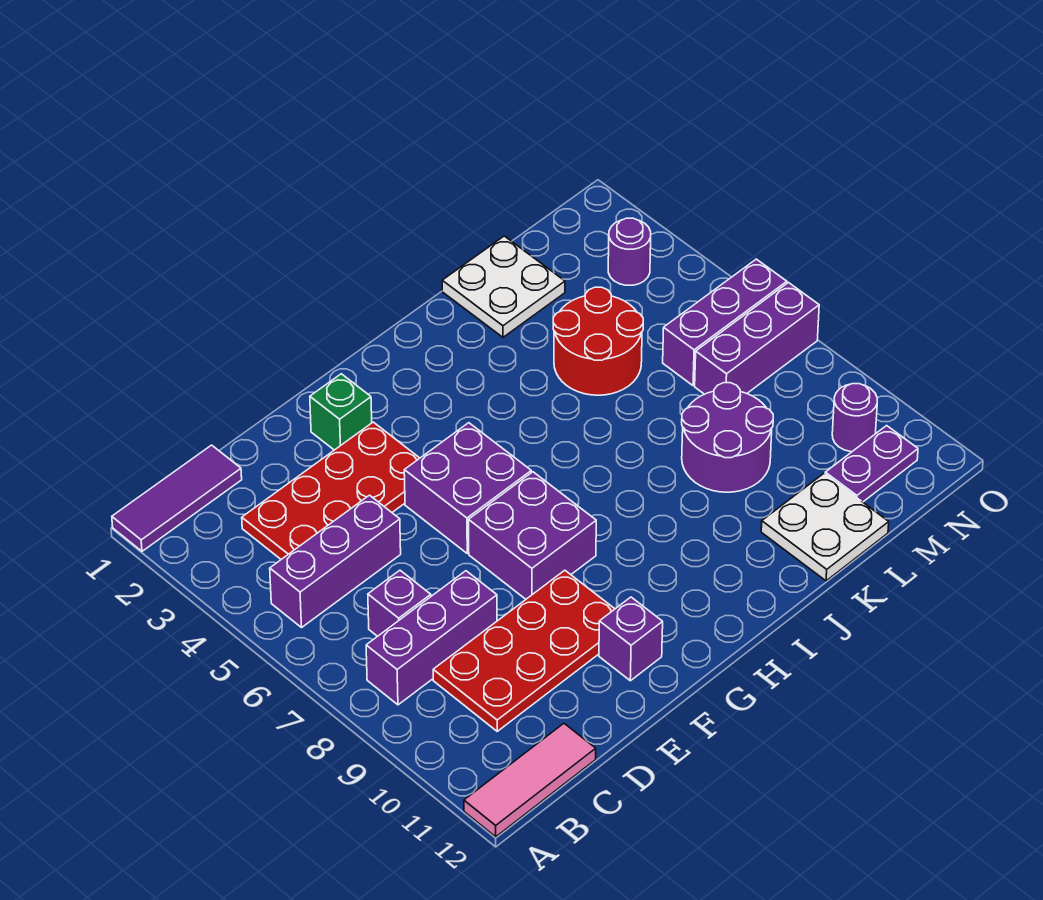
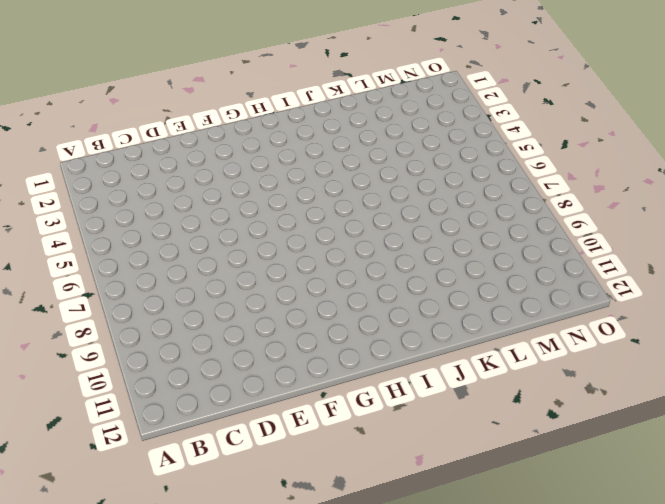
none -> purple tile A1:C1 level 1
none -> pink tile A12:C12 level 1
none -> purple brick B5:D5 level 1

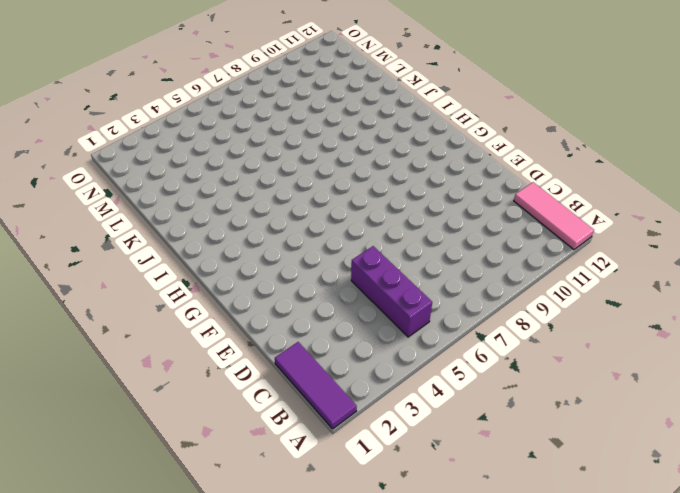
none -> purple brick B8:D8 level 1
none -> red plate C3:F4 level 1
none -> purple brick C7 level 1

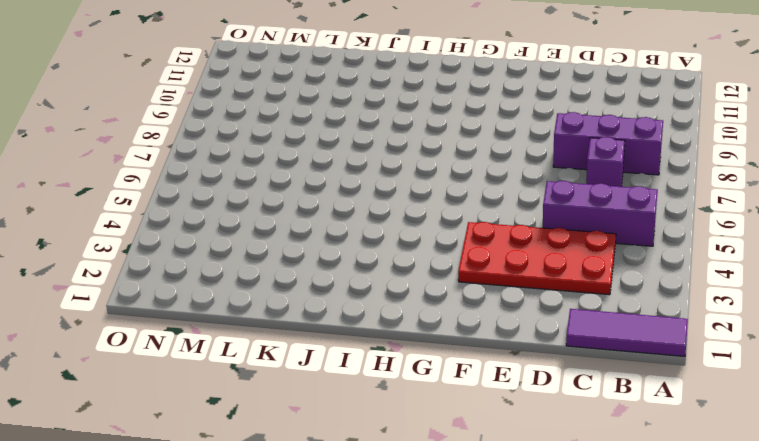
none -> pink tile A12:C12 level 1
none -> red plate C9:F10 level 1
none -> green brick F2 level 1

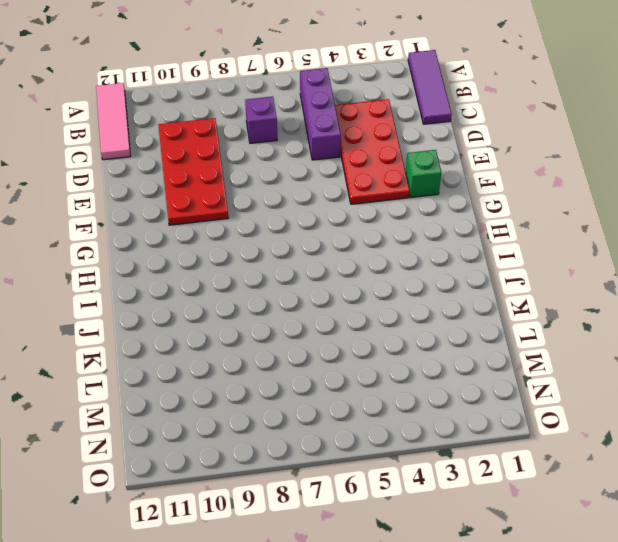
none -> purple brick B8:D8 level 1
none -> purple brick F5:G6 level 1
none -> purple brick F7:G8 level 1

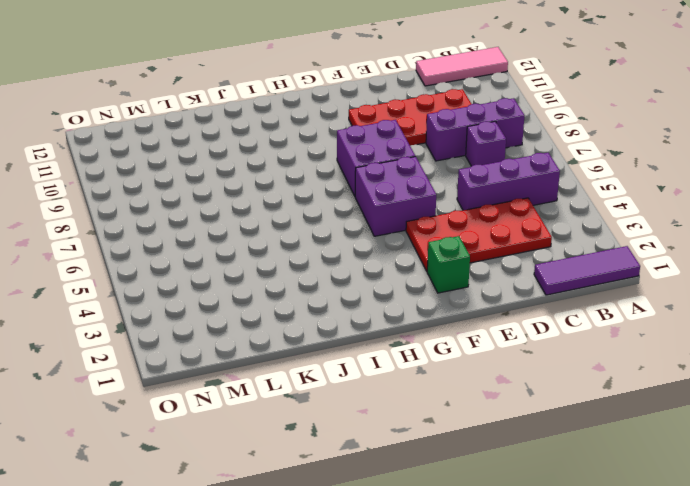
none -> purple brick F11 level 1
none -> white plate K1:L2 level 1
none -> red round brick K4:L5 level 1

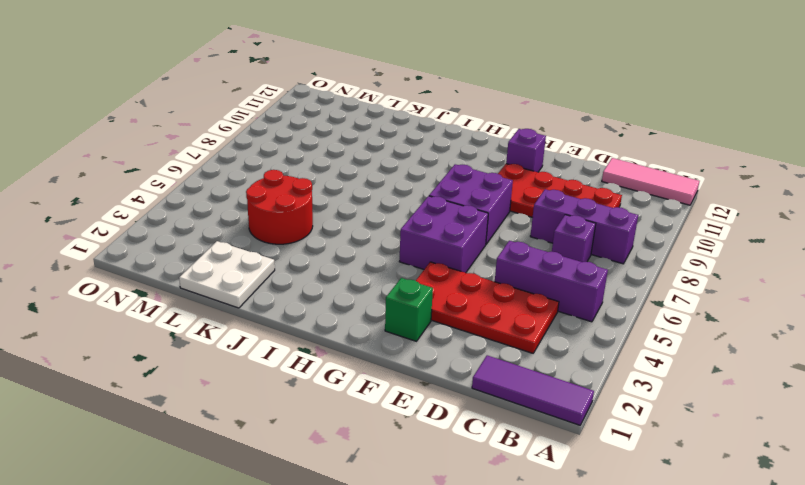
none -> purple round brick K8:L9 level 1
none -> white plate K11:L12 level 1
none -> purple brick M6:O6 level 1

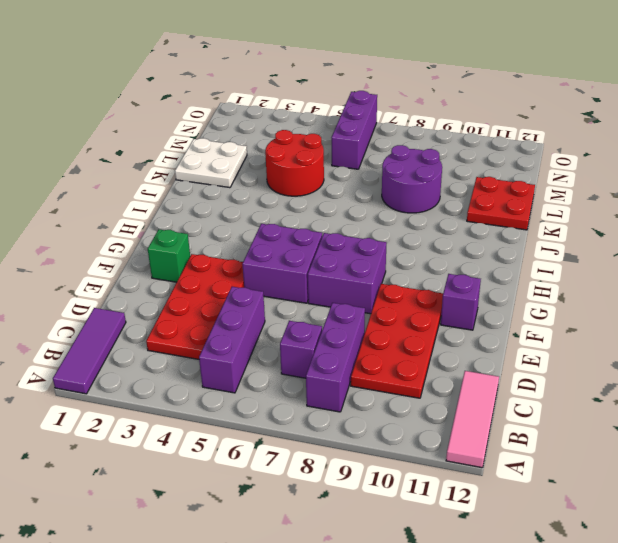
red plate K11:L12 level 1 -> white plate K11:L12 level 1
none -> purple brick M7:O7 level 1
none -> purple plate M11:N11 level 1
none -> purple round brick N3 level 1

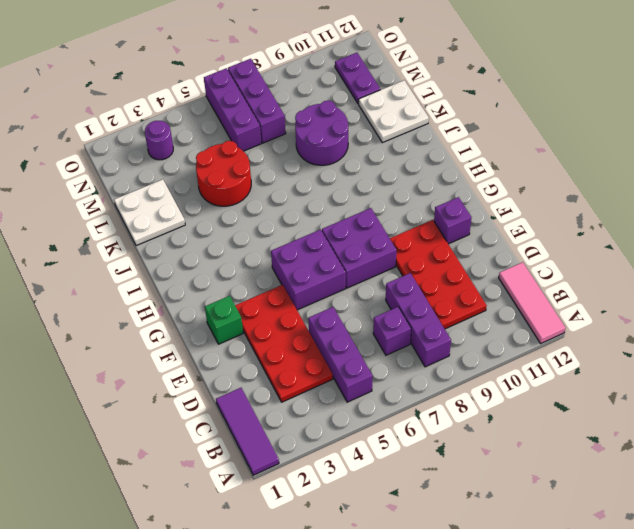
none -> purple round brick N10 level 1

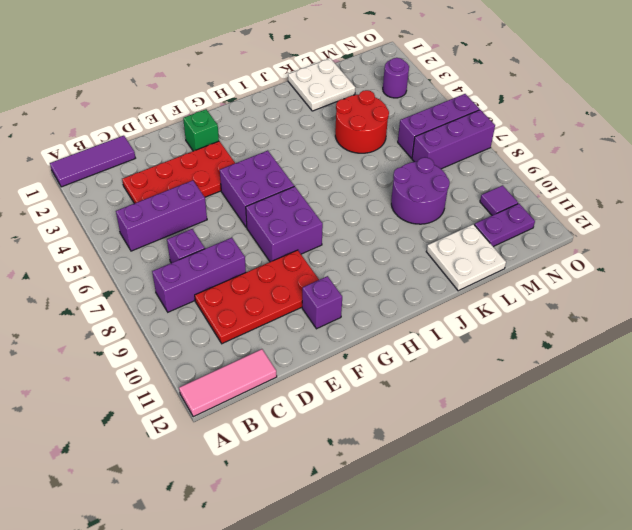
purple tile N10 level 1 -> purple round brick N10 level 1

